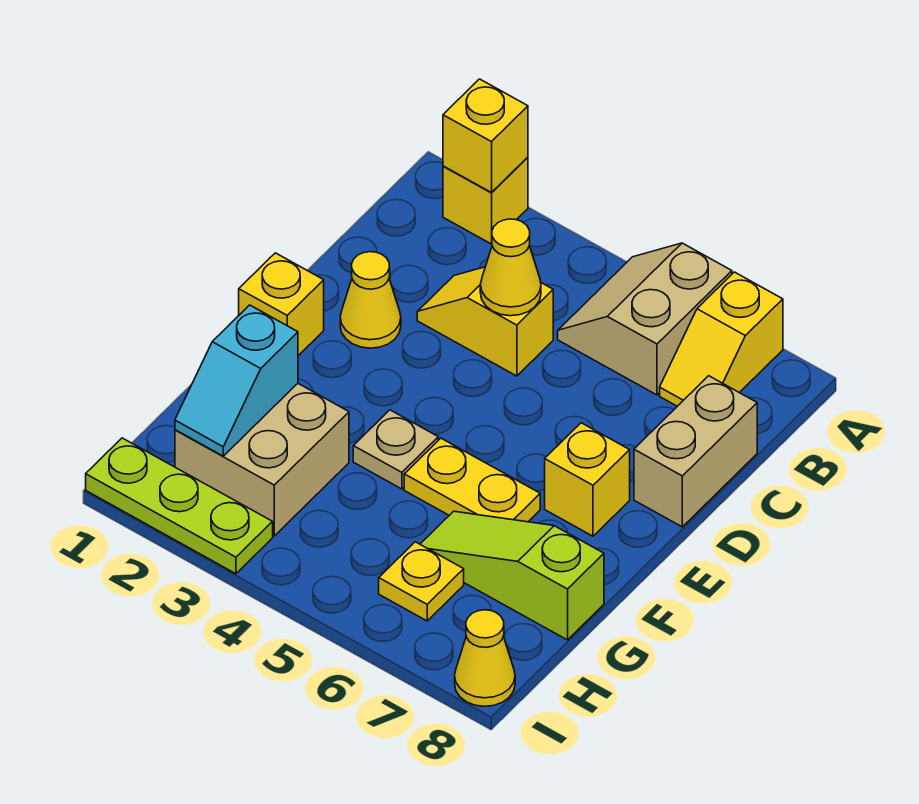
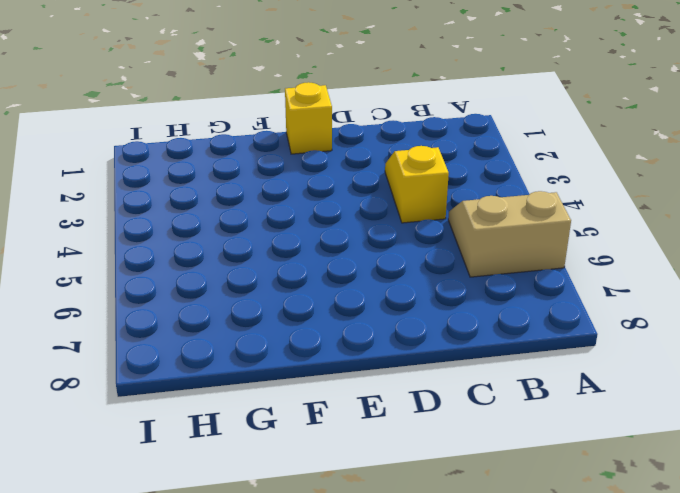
none -> yellow brick A2 level 1
none -> yellow slope A7:B7 level 1 top A
none -> tan brick C8:D8 level 1

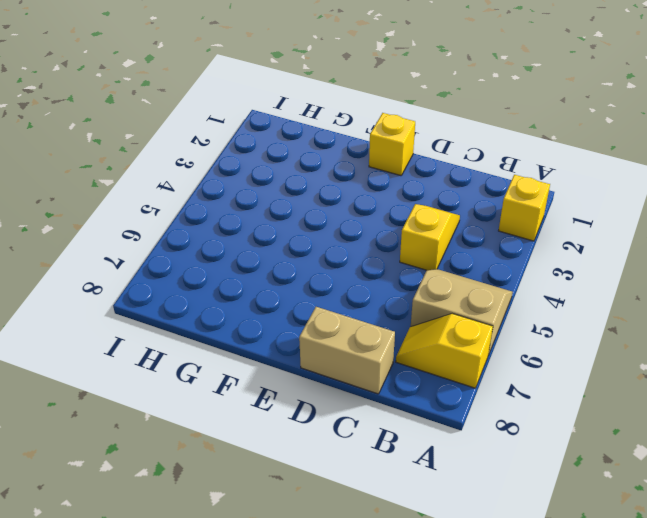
none -> yellow cone D2 level 1
none -> yellow brick E7 level 1
none -> tan plate F4 level 1

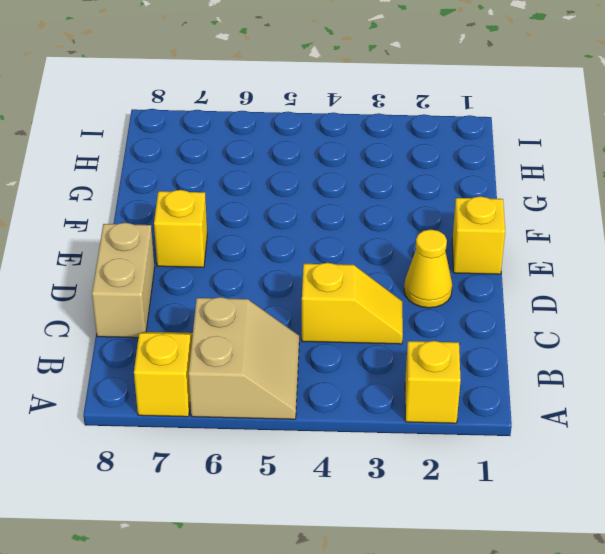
none -> tan plate F4 level 1
none -> yellow plate F5:F6 level 1
none -> tan brick G2:H3 level 1

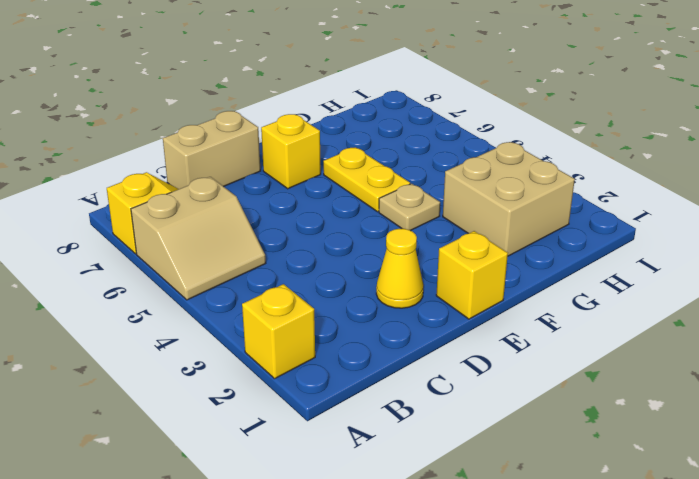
none -> yellow slope C3:C4 level 1 top 4
none -> lime slope G6:G8 level 1 top 8
none -> yellow plate H6 level 1

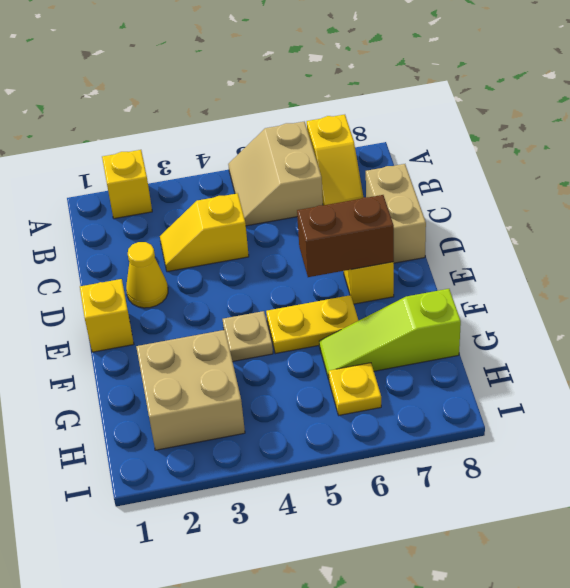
brown brick E6:E7 level 2 -> none
none -> lime plate I1:I3 level 1
none -> yellow cone I8 level 1
none -> yellow brick A2 level 2

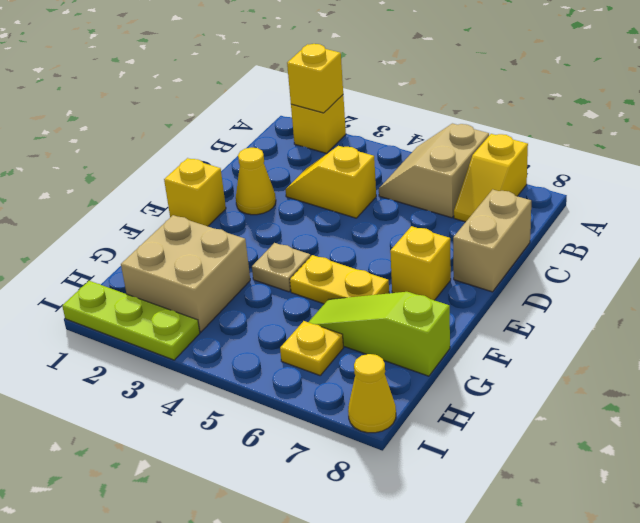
none -> yellow cone C4 level 2
none -> cyan slope G2:H2 level 2 top G

